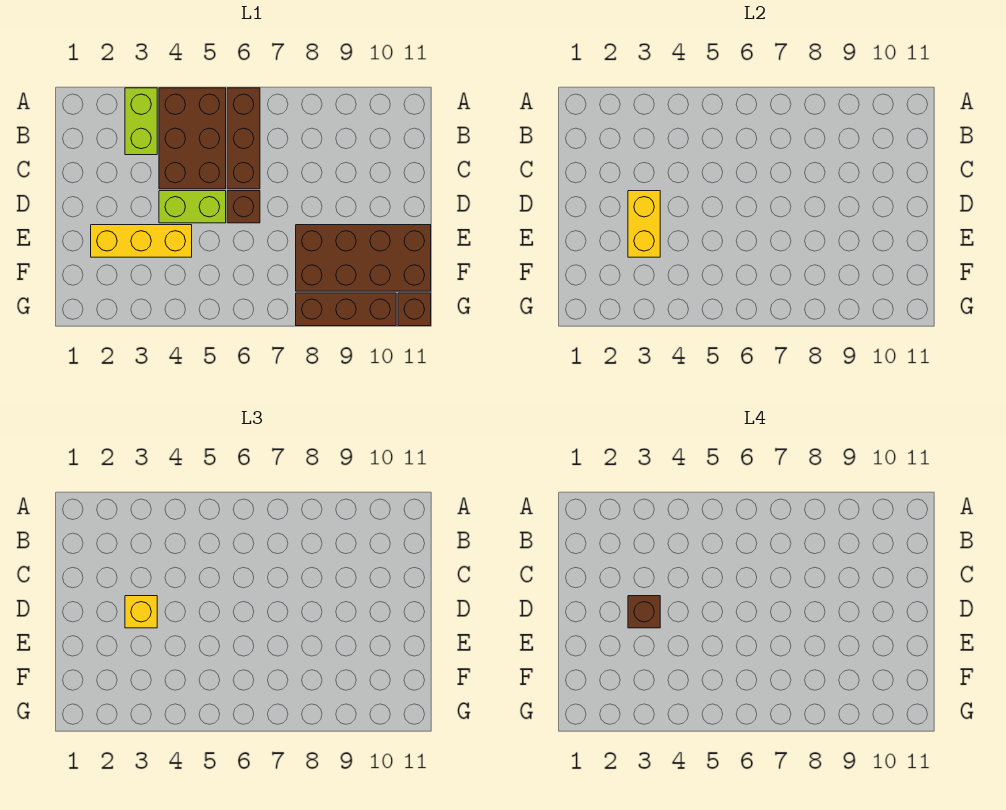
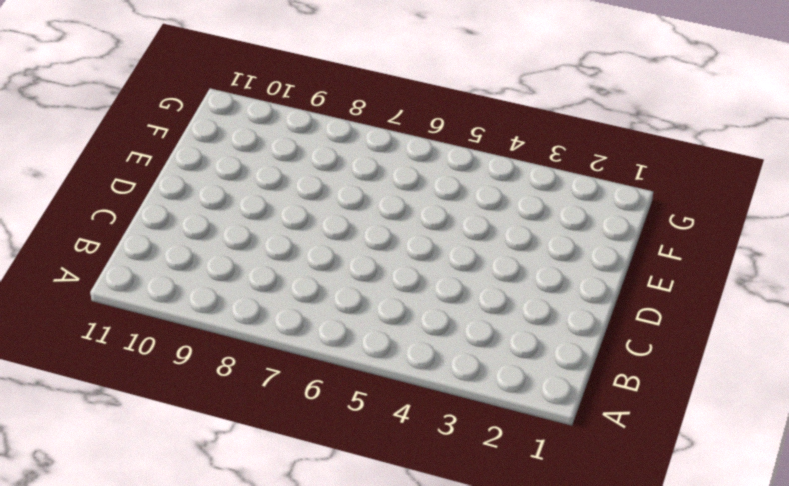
none -> lime brick A3:B3 level 1
none -> brown brick A4:C5 level 1
none -> brown brick A6:C6 level 1

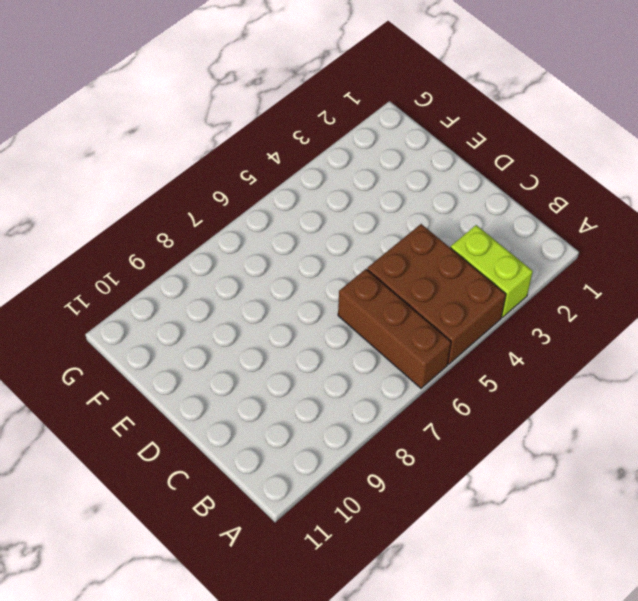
none -> lime brick D4:D5 level 1
none -> brown brick D6 level 1
none -> yellow brick E2:E4 level 1

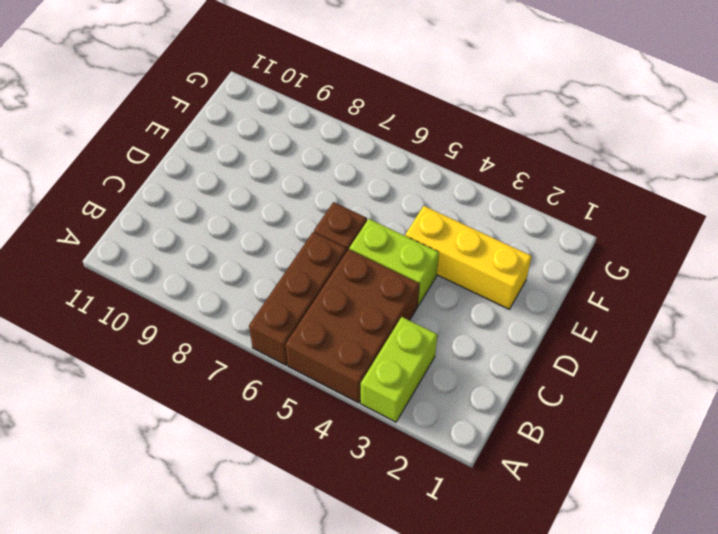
none -> brown brick E8:F11 level 1
none -> brown brick G8:G10 level 1
none -> brown brick G11 level 1

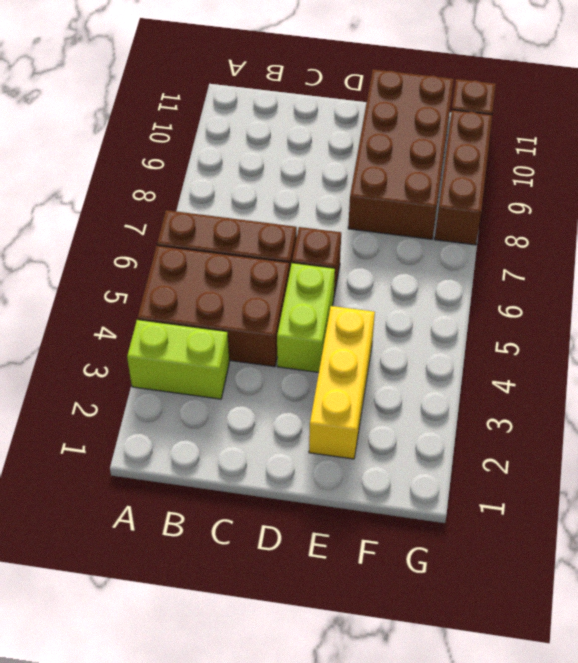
none -> yellow brick D3:E3 level 2
none -> yellow brick D3 level 3
none -> brown brick D3 level 4

